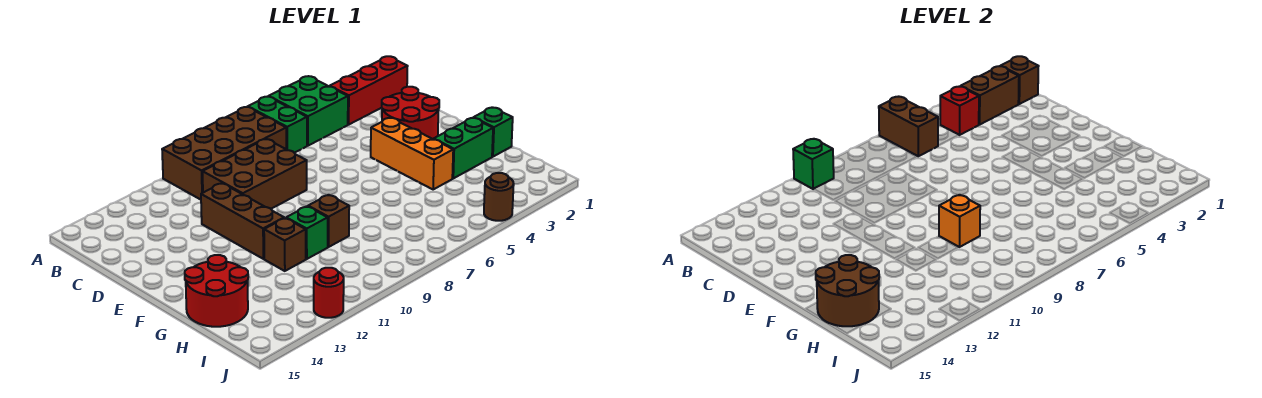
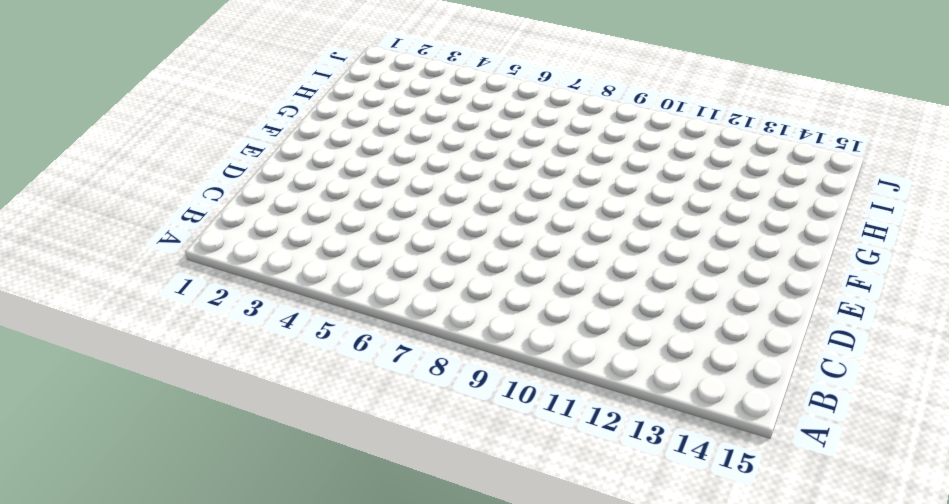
none -> green brick A4:B5 level 1
none -> green brick A6:B6 level 1
none -> brown brick A7:B10 level 1

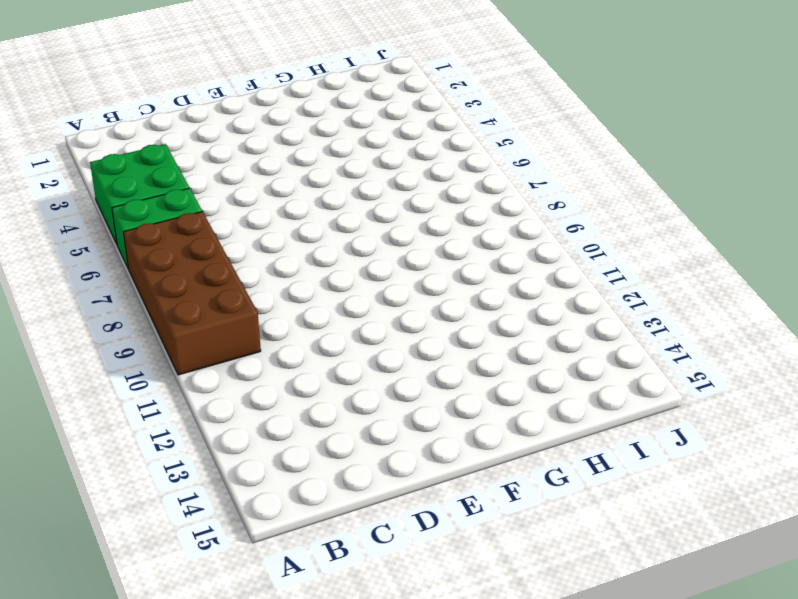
none -> red brick B1:B3 level 1
none -> brown brick C8:D10 level 1
none -> red round brick D2:E3 level 1

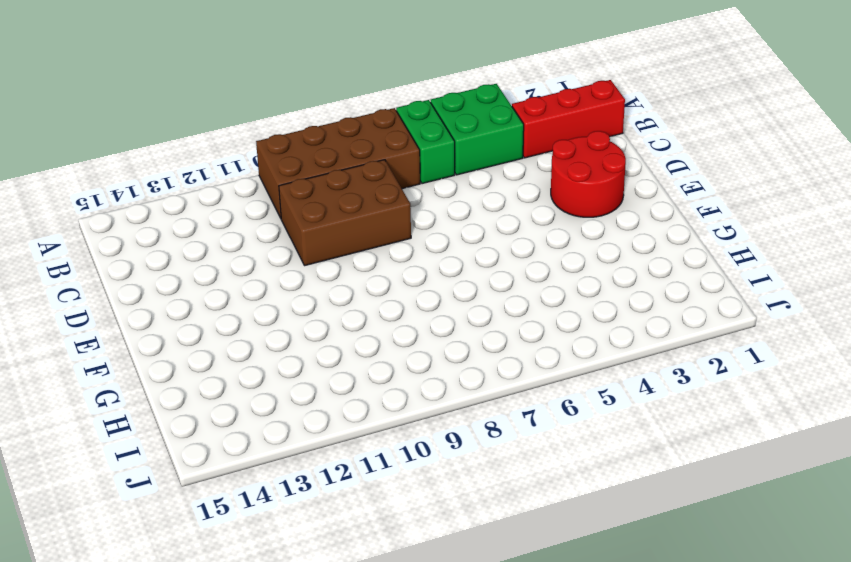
none -> brown brick D11:F11 level 1
none -> orange brick E4:G4 level 1
none -> green brick G1 level 1

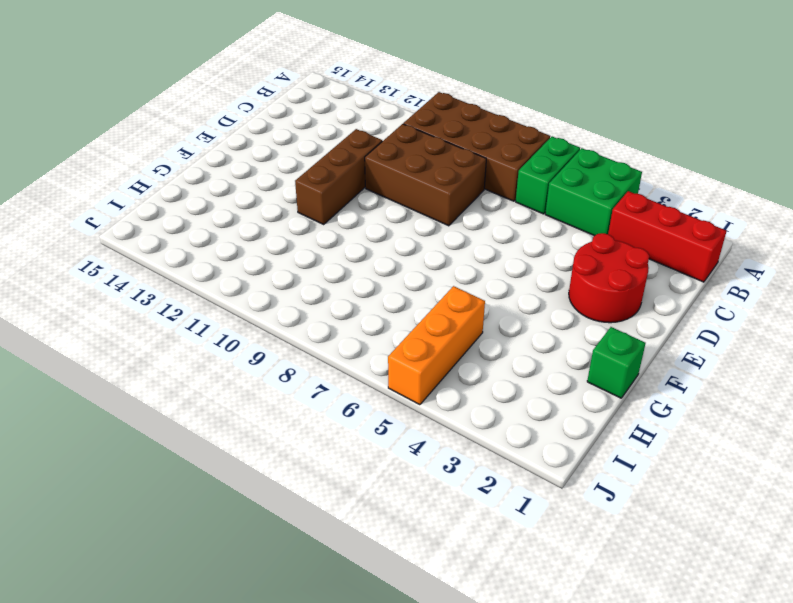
orange brick H5:J5 level 1 -> orange brick E4:G4 level 1
none -> green brick G2:G3 level 1
none -> brown brick G9 level 1
none -> green brick G10 level 1

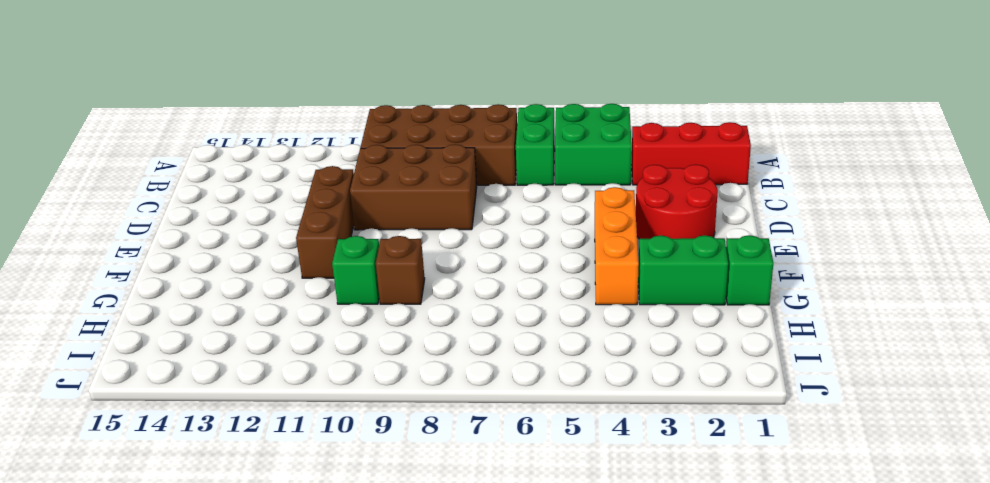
none -> brown brick G11 level 1
none -> red round brick G14:H15 level 1
none -> brown round brick J4 level 1

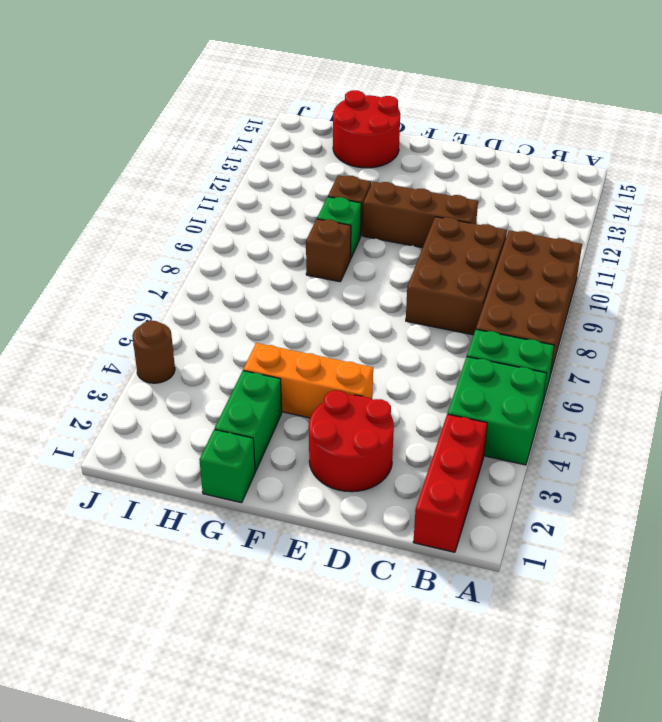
none -> red round brick J12 level 1
none -> brown brick A6:B6 level 2
none -> green brick A10 level 2

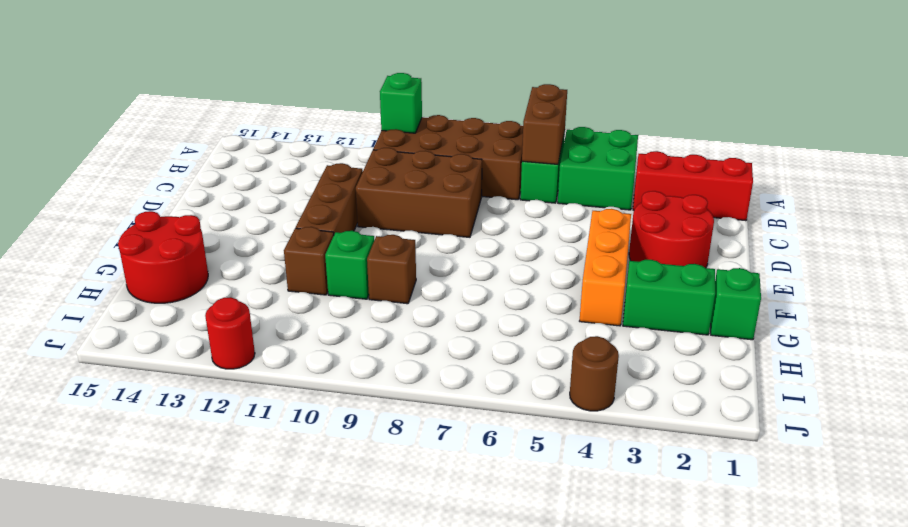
none -> brown brick B1 level 2
none -> brown brick B2:B3 level 2
none -> red brick B4 level 2

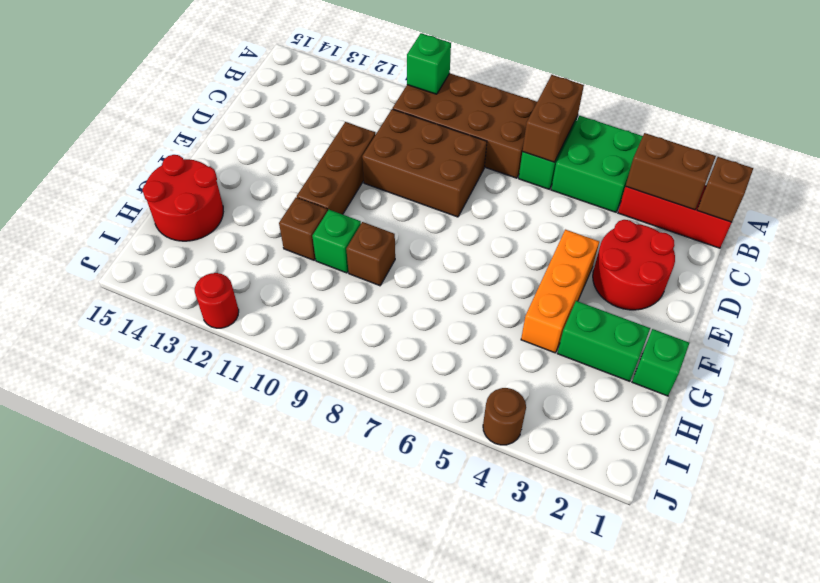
none -> red brick B4 level 2
none -> orange brick G9 level 2
none -> brown round brick G14:H15 level 2

